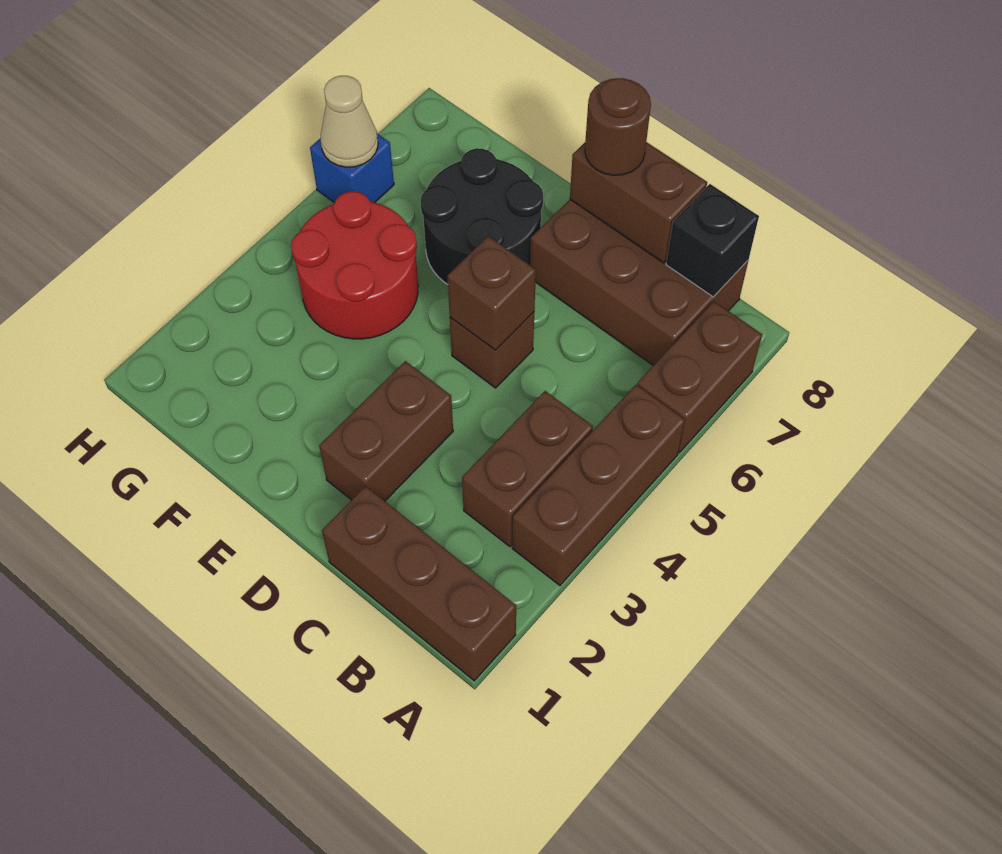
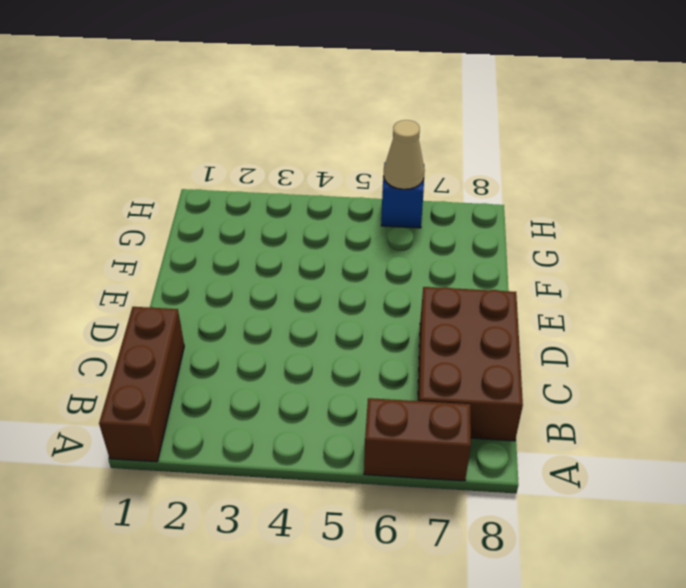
none -> brown brick A3:A5 level 1
none -> brown brick B3:B4 level 1
none -> brown brick D2:D3 level 1

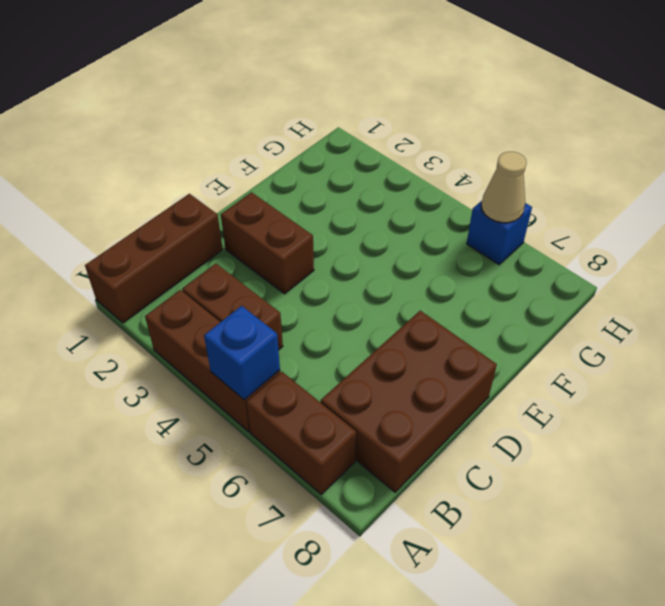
blue brick A5 level 2 -> none
none -> brown brick D5 level 1
none -> black round brick E6:F7 level 1
none -> red round brick F4:G5 level 1

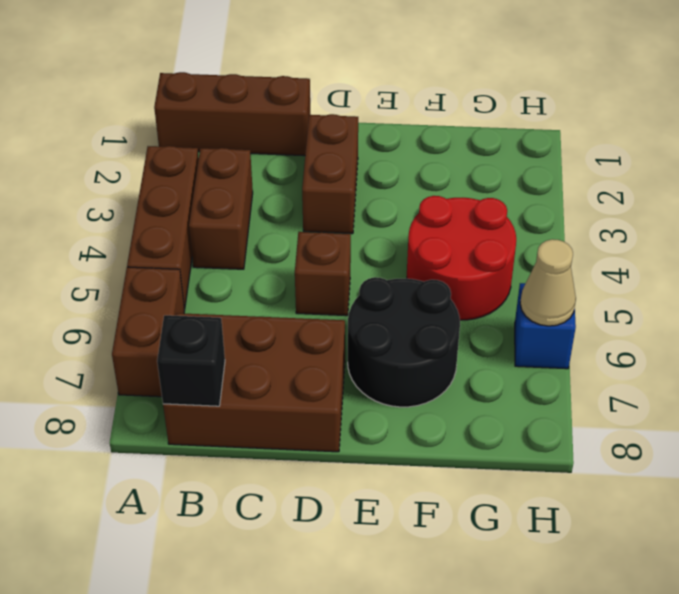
none -> brown brick C8:D8 level 2
none -> brown brick D5 level 2
none -> brown round brick D8 level 3

